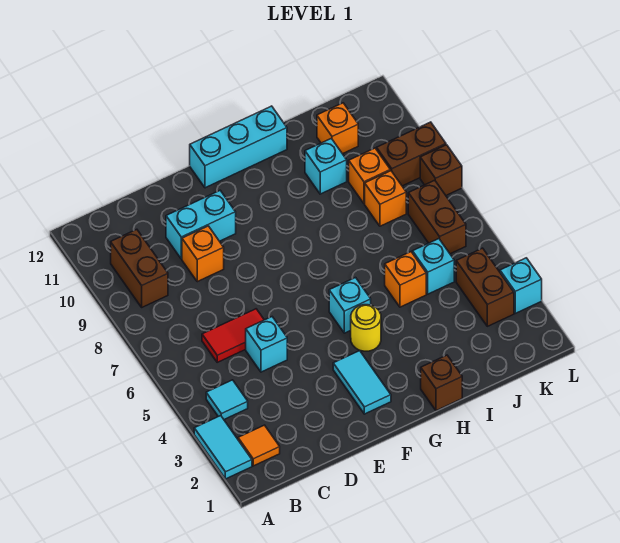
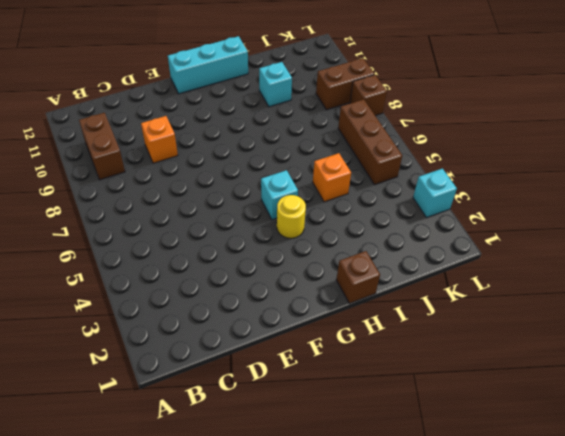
brown brick K5:K7 level 1 -> brown brick K6:K7 level 1
none -> cyan tile A2:A3 level 1
none -> orange tile B2 level 1
none -> cyan tile B4 level 1

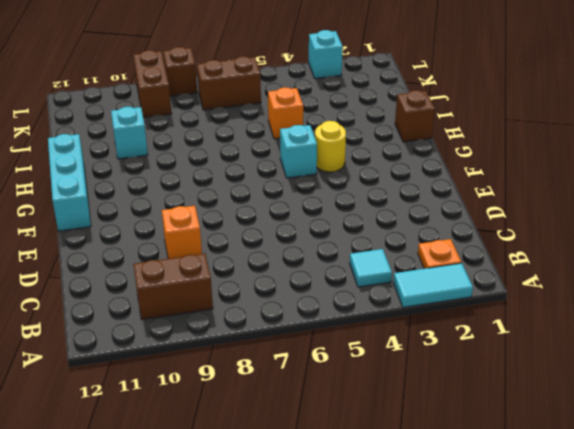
orange plate B2 level 1 -> orange tile B2 level 1
none -> red tile C6:D6 level 1
none -> cyan brick D5 level 1
none -> cyan brick D10:E10 level 1

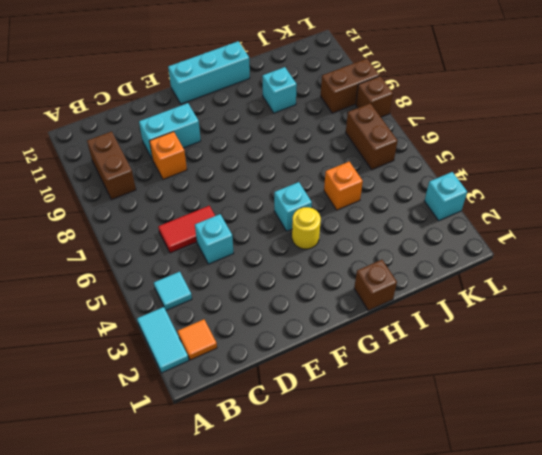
none -> cyan tile F2:F3 level 1
none -> cyan brick J5 level 1
none -> orange brick J8 level 1

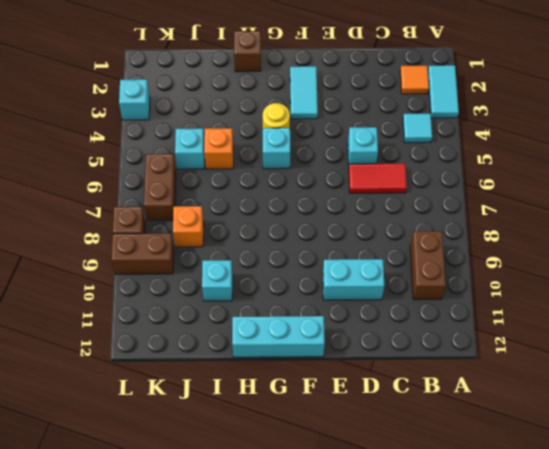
none -> orange brick D9 level 1
none -> orange brick J9 level 1
none -> orange brick J11 level 1

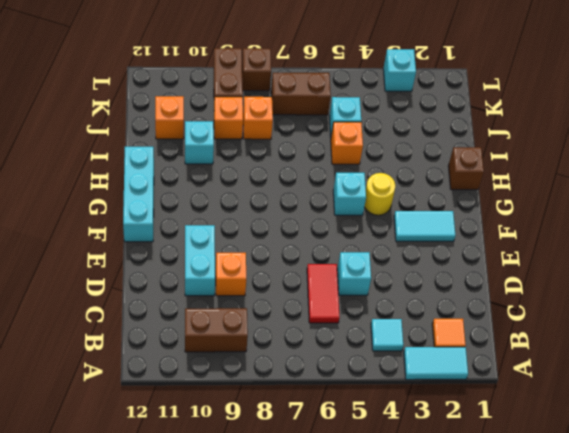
none -> brown brick K3:K4 level 1

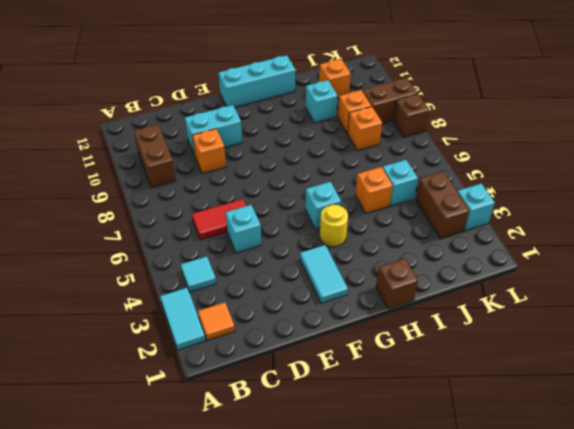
none -> brown brick K6:K7 level 1

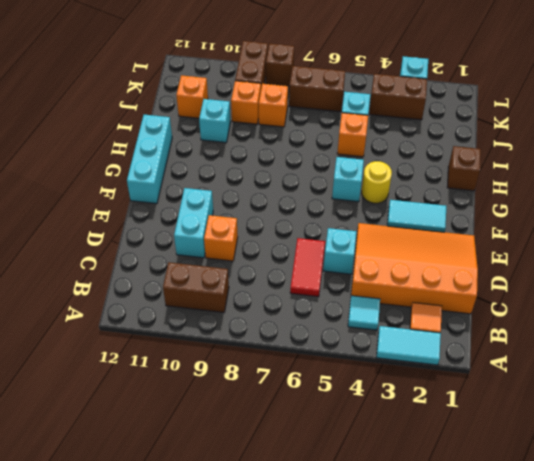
orange slope C1:E4 level 1 top C -> none

